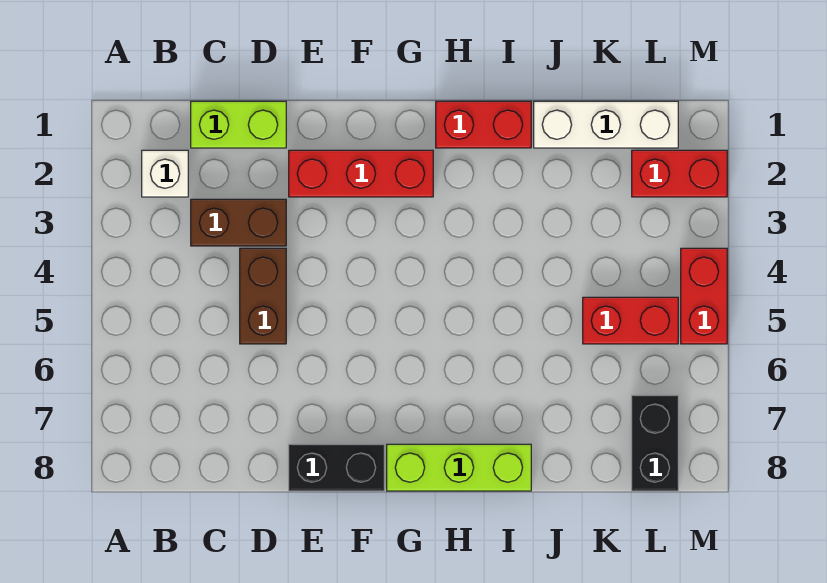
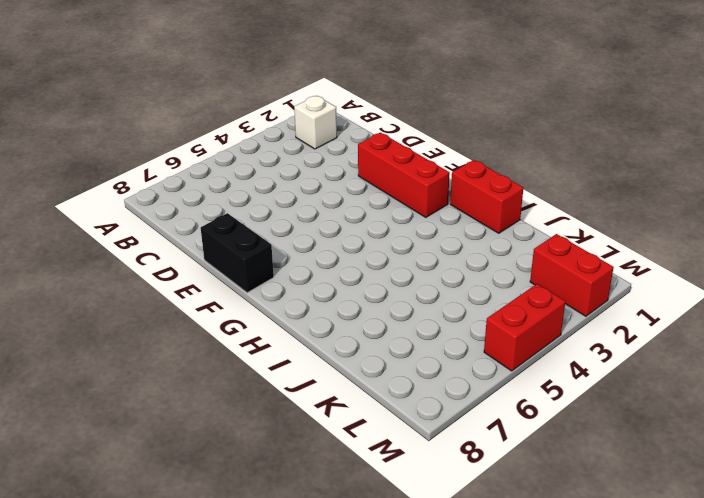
none -> lime brick C1:D1 level 1
none -> brown brick C3:D3 level 1
none -> brown brick D4:D5 level 1

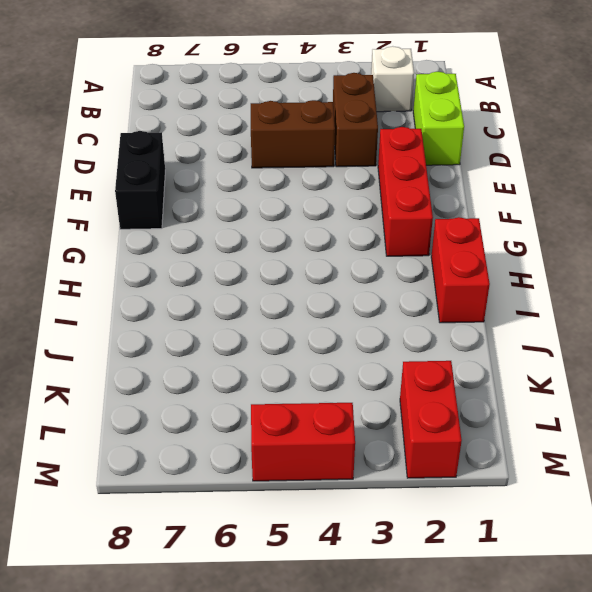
none -> lime brick G8:I8 level 1
none -> white brick J1:L1 level 1
none -> red brick K5:L5 level 1

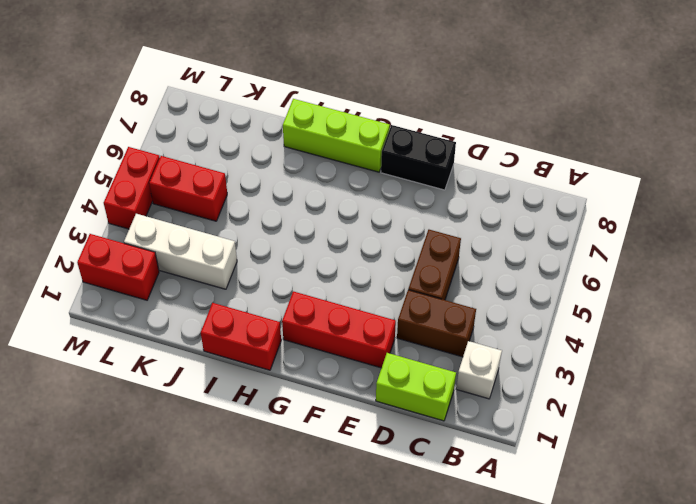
white brick J3:L3 level 1 -> white brick J1:L1 level 1
none -> black brick L7:L8 level 1

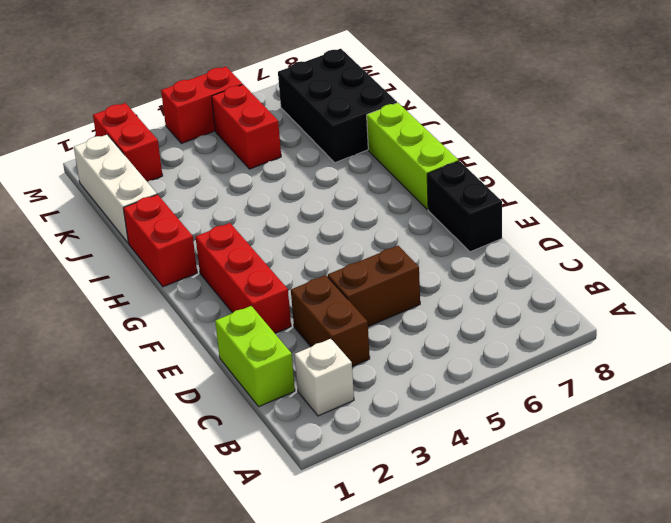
black brick J7:L8 level 1 -> black brick L7:L8 level 1

